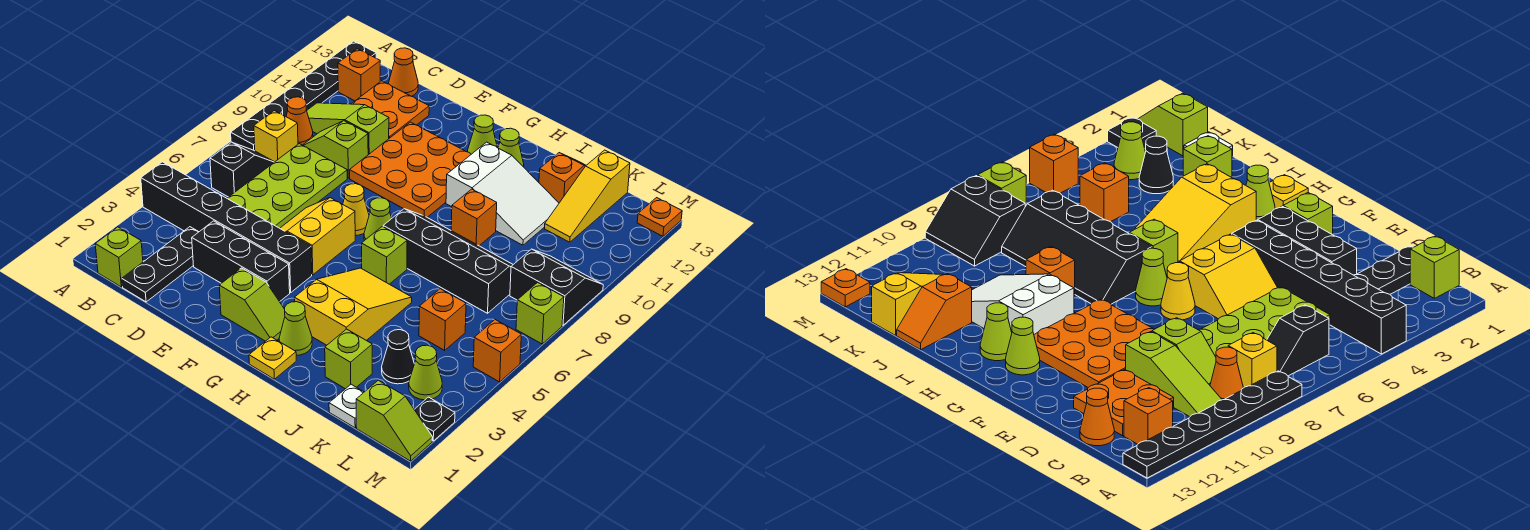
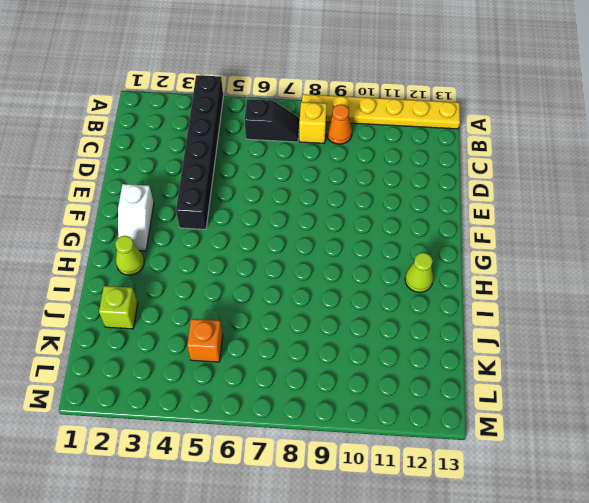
yellow plate A8:A13 level 1 -> black plate A8:A13 level 1
white slope F2:G2 level 1 top F -> lime slope F2:G2 level 1 top F
none -> lime brick B1 level 1
none -> lime slope B10:D10 level 1 top D
none -> orange brick B12 level 1
none -> black plate C1:C3 level 1

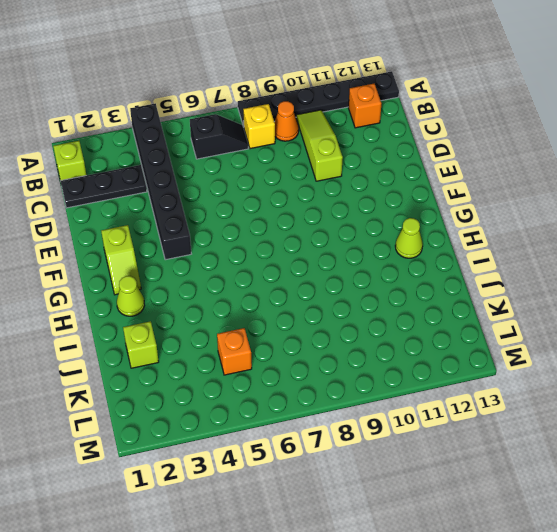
none -> lime plate C5:D8 level 1
none -> lime slope C9:D9 level 1 top D
none -> orange plate C11:D12 level 1
none -> orange cone C13 level 1

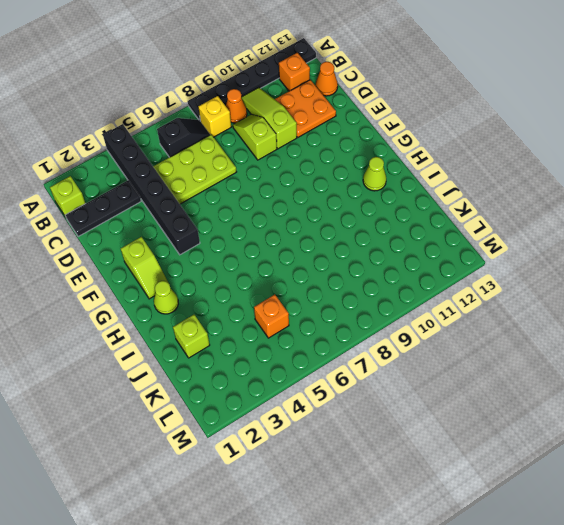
lime plate C5:D7 level 1 -> lime plate C5:D8 level 1
none -> black brick D3:F3 level 1
none -> yellow slope E5:F6 level 1 top F
none -> orange plate E9:G11 level 1
none -> yellow cone F7 level 1

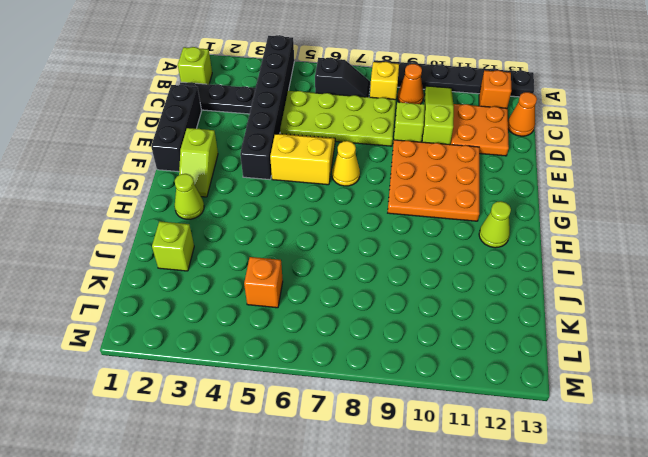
black brick D1:F1 level 1 -> black brick D3:F3 level 1
none -> lime cone G7 level 1
none -> lime cone G12 level 1
none -> yellow plate H1 level 1
none -> yellow slope H3:I5 level 1 top 3

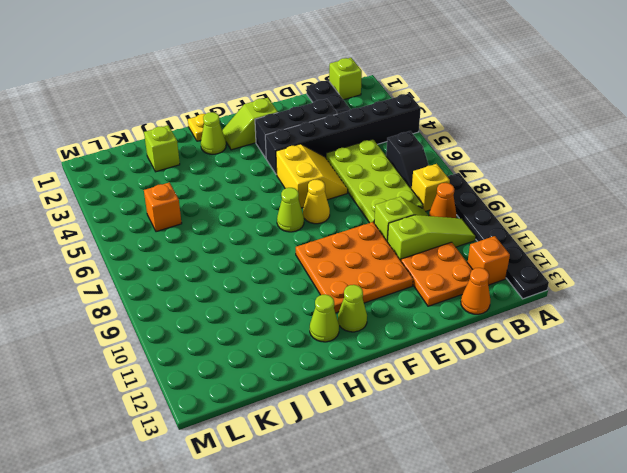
none -> yellow slope H3:I5 level 1 top 3
none -> lime brick H6 level 1
none -> black slope H7:K8 level 1 top 7
none -> white slope H10:J11 level 1 top H

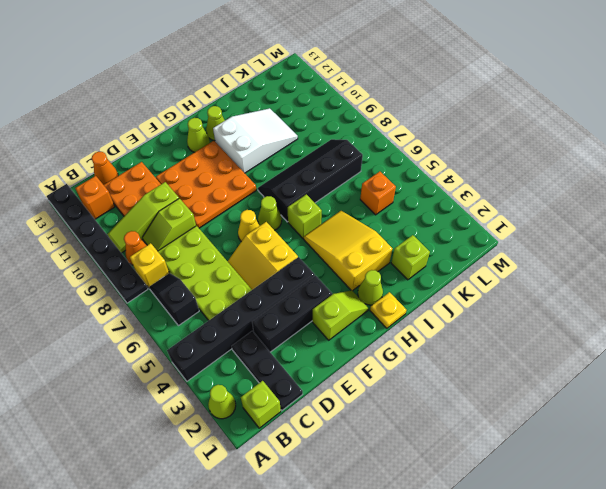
lime cone A2 level 1 -> lime cone L3 level 1
none -> orange brick I9 level 1
none -> orange slope J12:J13 level 1 top 12
none -> white plate K1 level 1
none -> black cone K3 level 1

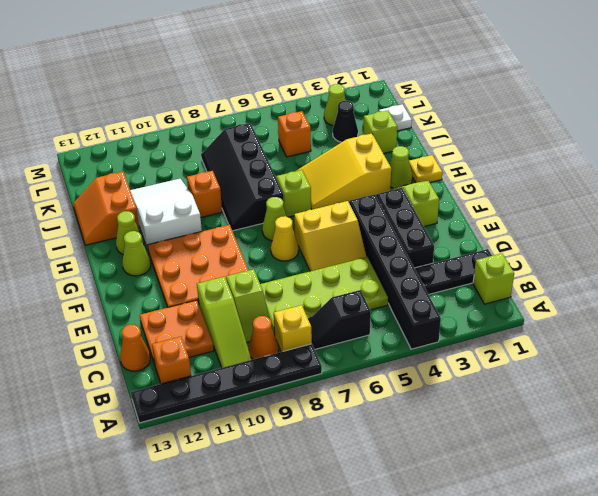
orange slope I12:J13 level 1 top 12 -> orange slope J12:J13 level 1 top 12
none -> yellow slope K11:K13 level 1 top 13
none -> lime slope L1:M1 level 1 top L
none -> black slope L8:M9 level 1 top 8
none -> black plate M2 level 1

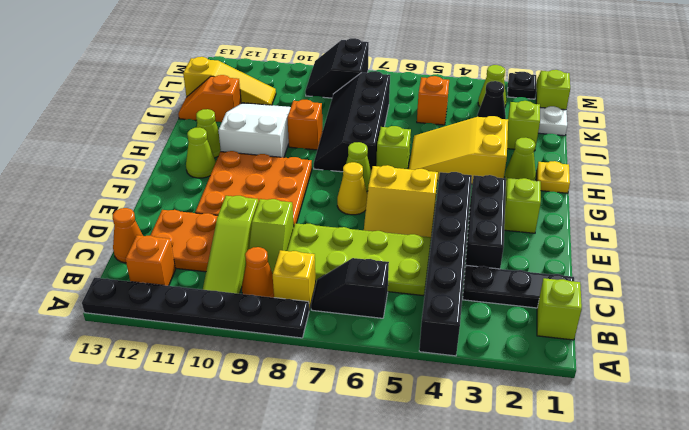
none -> orange brick M5 level 1
none -> lime brick M7 level 1
none -> orange plate M13 level 1

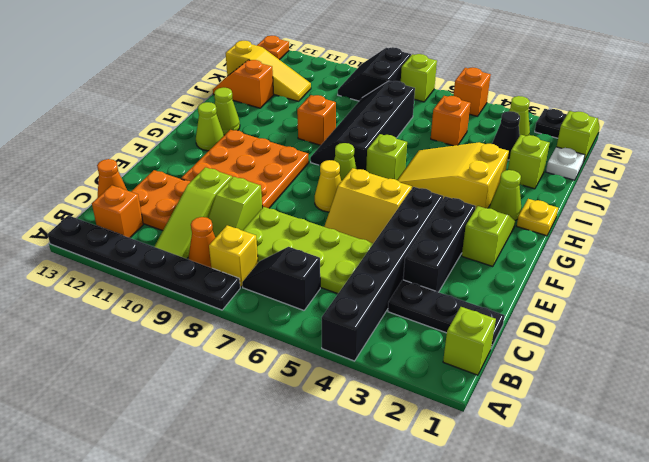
none -> white slope H10:J11 level 1 top H

